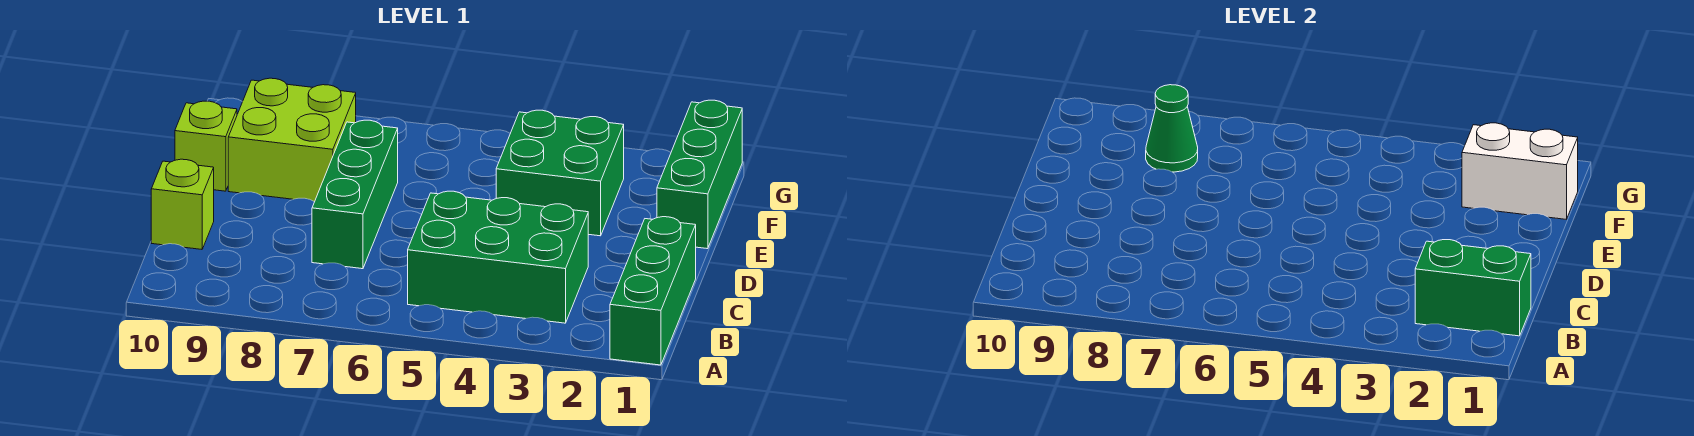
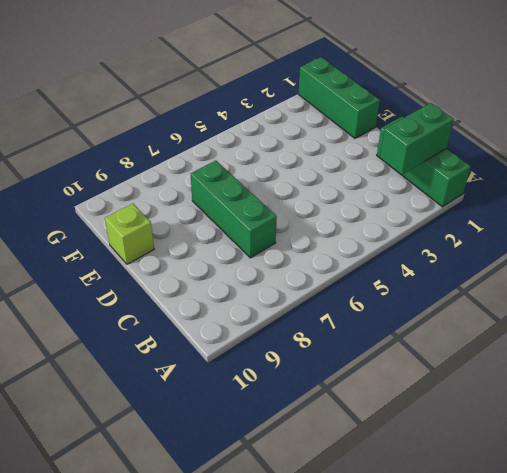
none -> green brick B3:C5 level 1
none -> lime brick C10 level 1

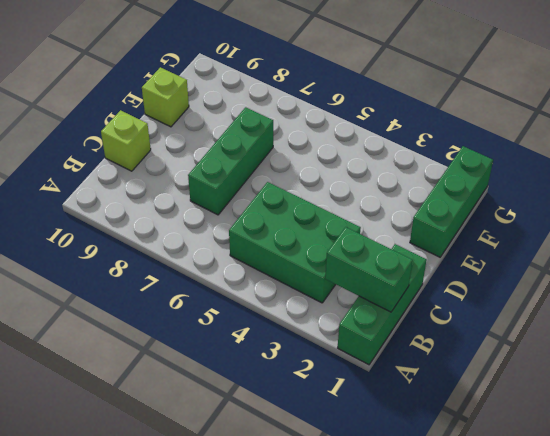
none -> green brick E3:F4 level 1
none -> lime brick E8:F9 level 1

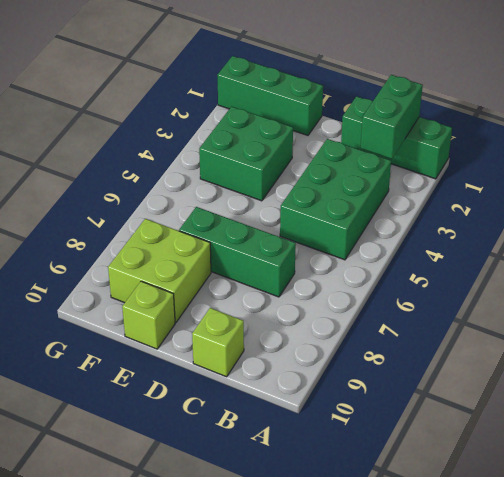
none -> white brick F1:F2 level 2
none -> green cone F8 level 2

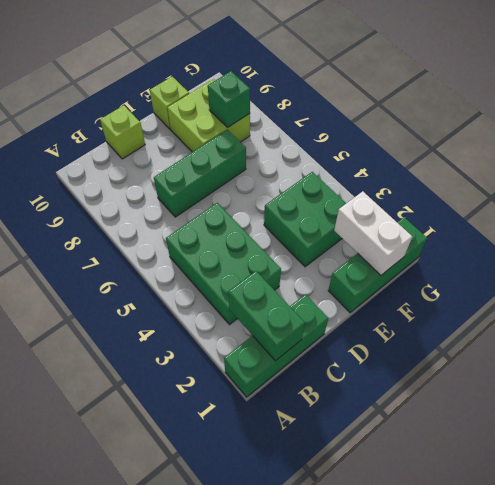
green brick F8 level 2 -> green cone F8 level 2

